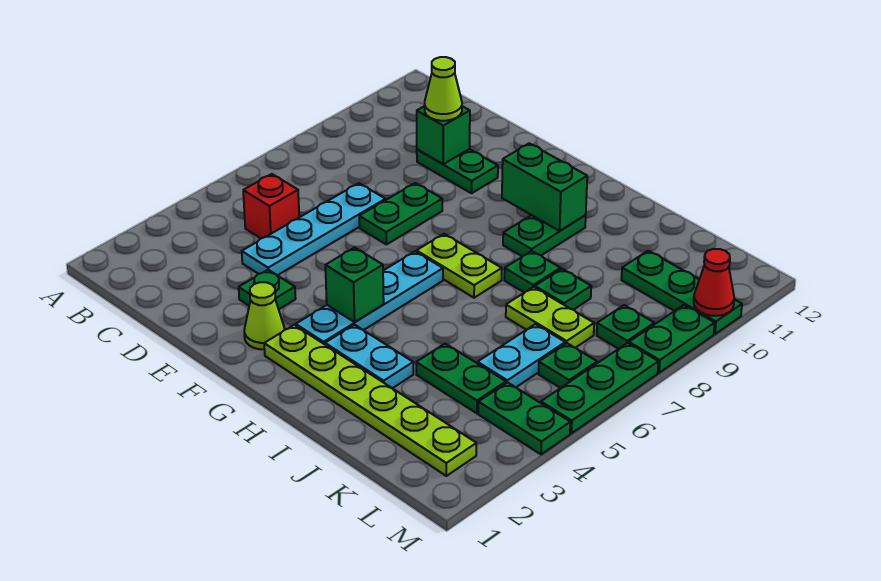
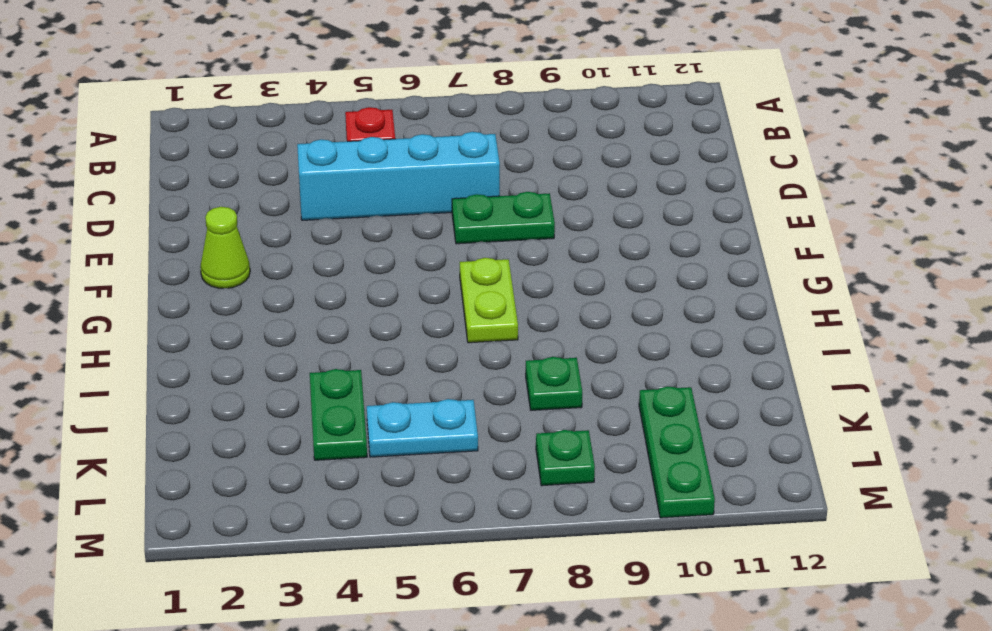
cyan brick D4:D7 level 1 -> cyan plate D4:D7 level 1
none -> green plate D10:E10 level 1
none -> green plate E3 level 1
none -> lime plate G2:L2 level 1

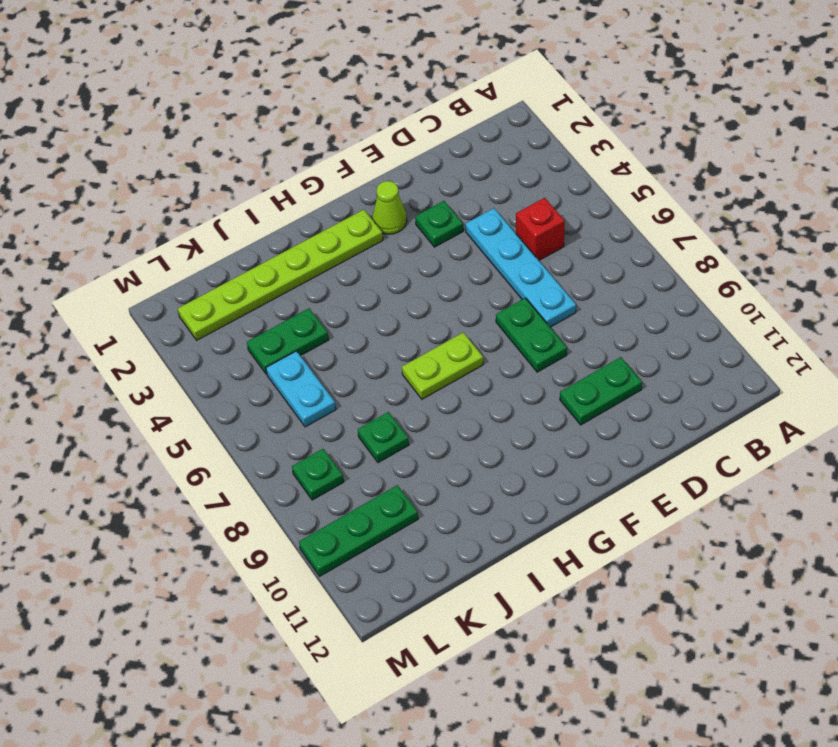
none -> cyan plate G3:G6 level 1
none -> cyan plate H3:I3 level 1
none -> green plate H9:H10 level 1

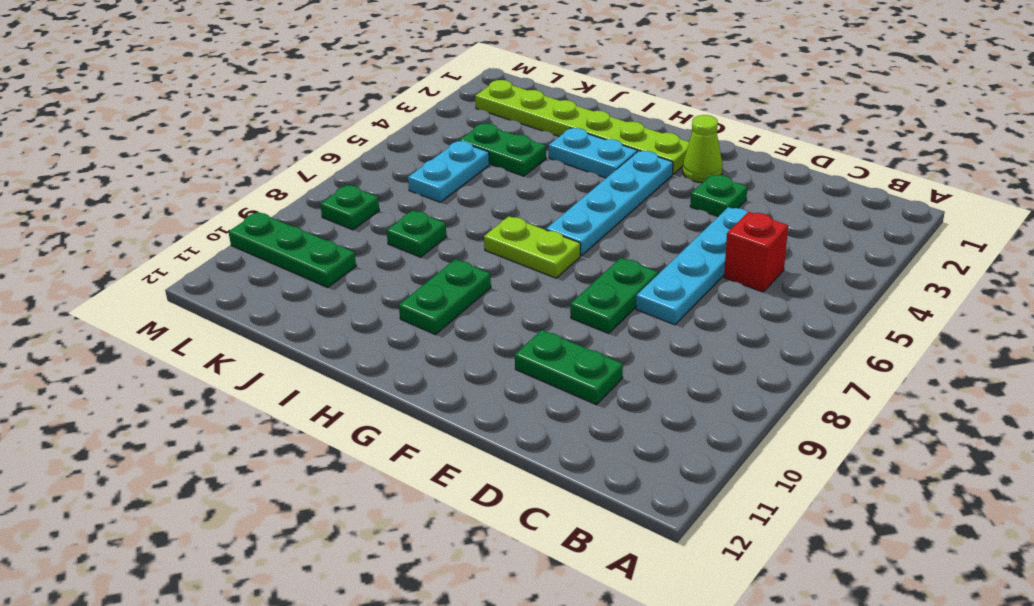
none -> green plate I8 level 1
none -> lime plate J7:K7 level 1
none -> green plate L4:M4 level 1

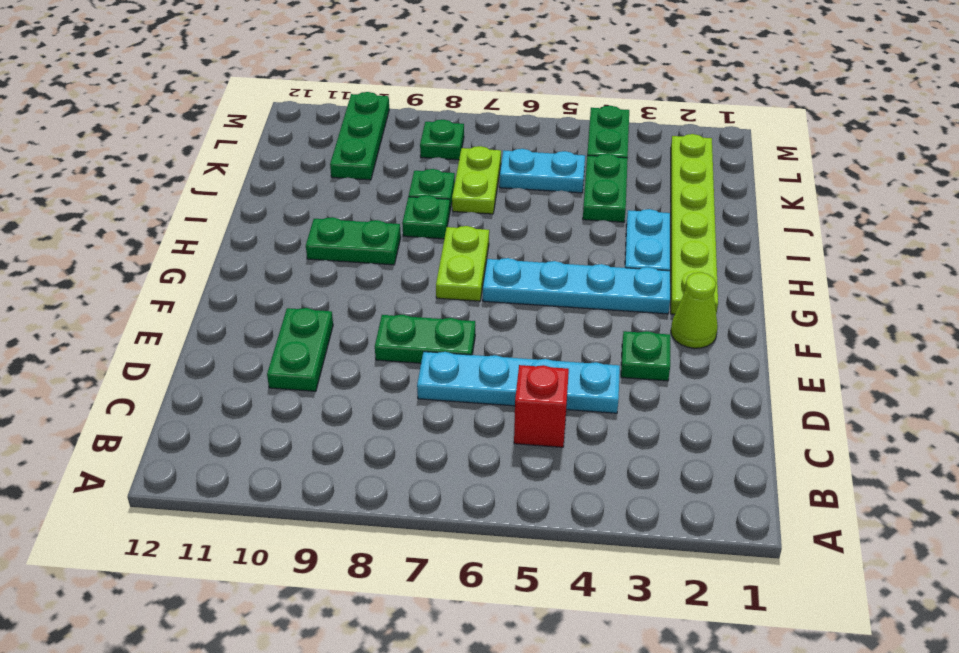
none -> green plate L6 level 1
none -> green plate M5:M7 level 1
none -> green plate M8:M9 level 1

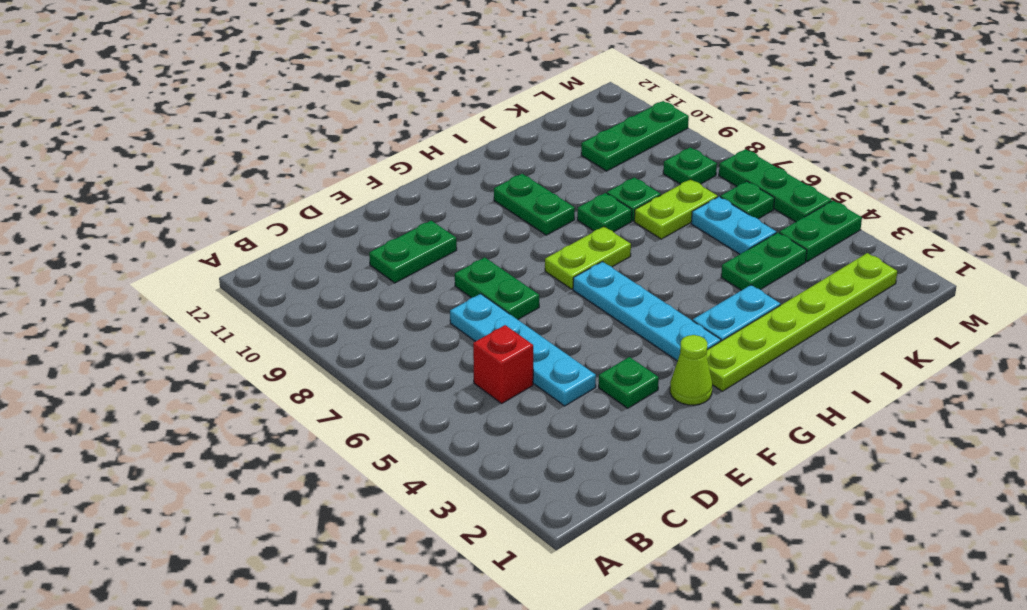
none -> green plate M8:M9 level 1
none -> green brick D10 level 2
none -> green brick G4 level 2

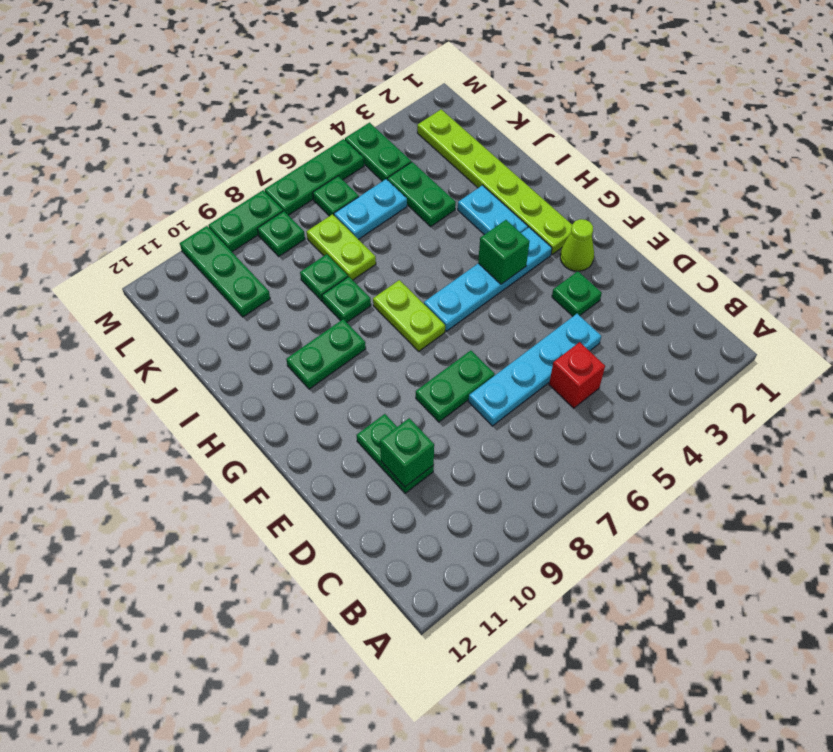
none -> green brick G10:H10 level 2
none -> red cone M10 level 2
none -> lime cone D10 level 3

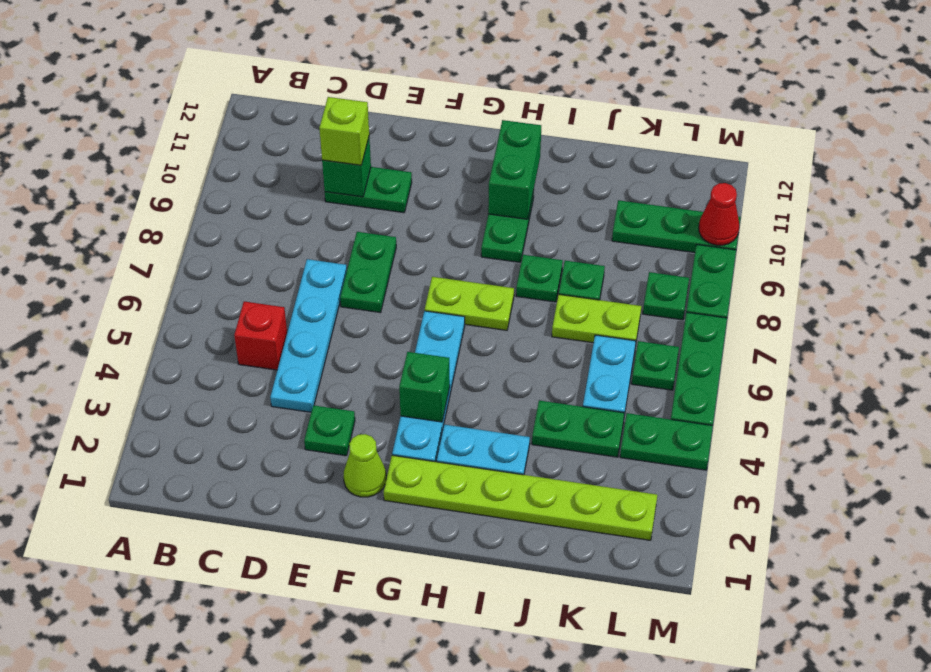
lime brick D10 level 3 -> lime cone D10 level 3
green brick H10:H11 level 2 -> green brick G10:H10 level 2

